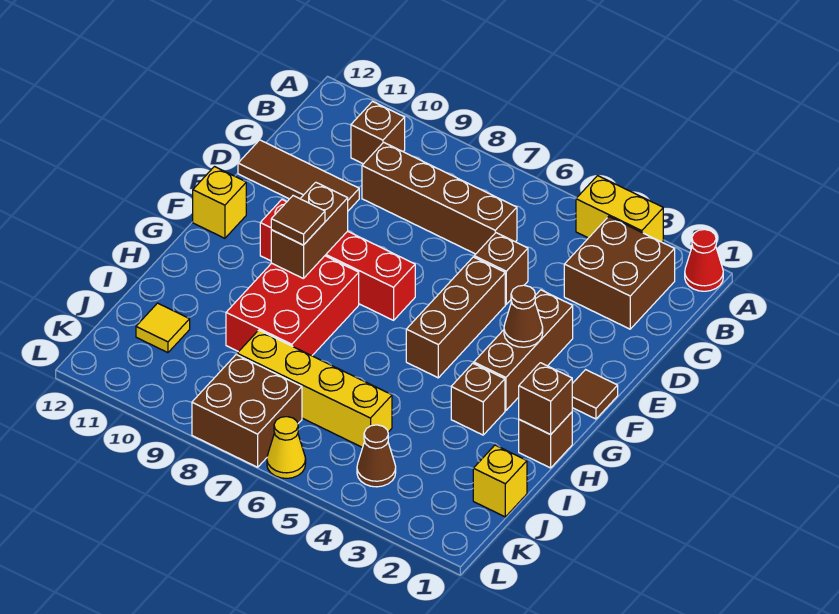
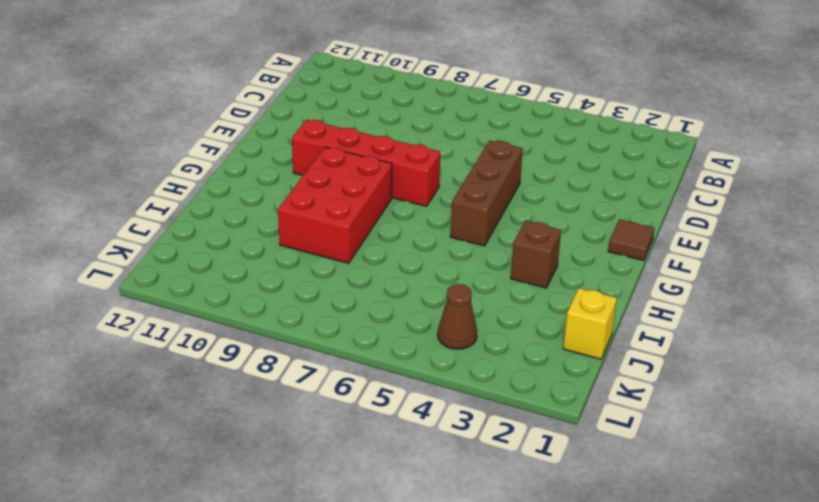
none -> red cone A1 level 1
none -> yellow brick A3:A4 level 1
none -> brown brick B2:C3 level 1

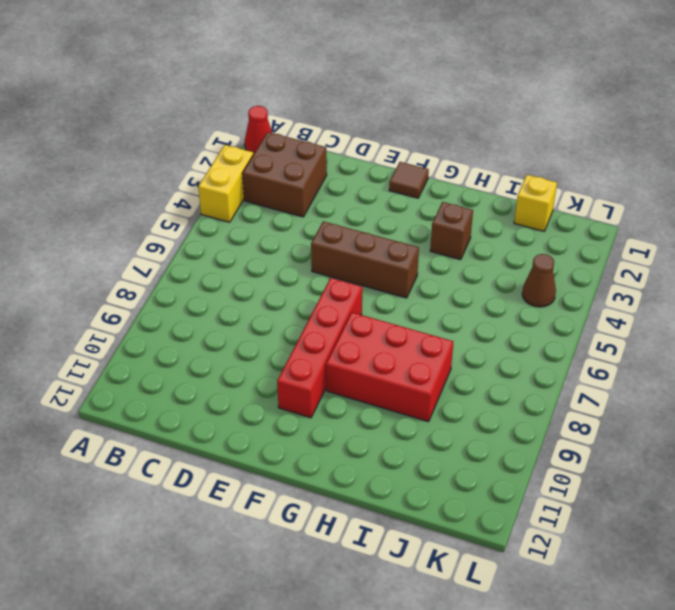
none -> brown brick B10 level 1
none -> brown brick C6:C9 level 1
none -> brown brick D5 level 1

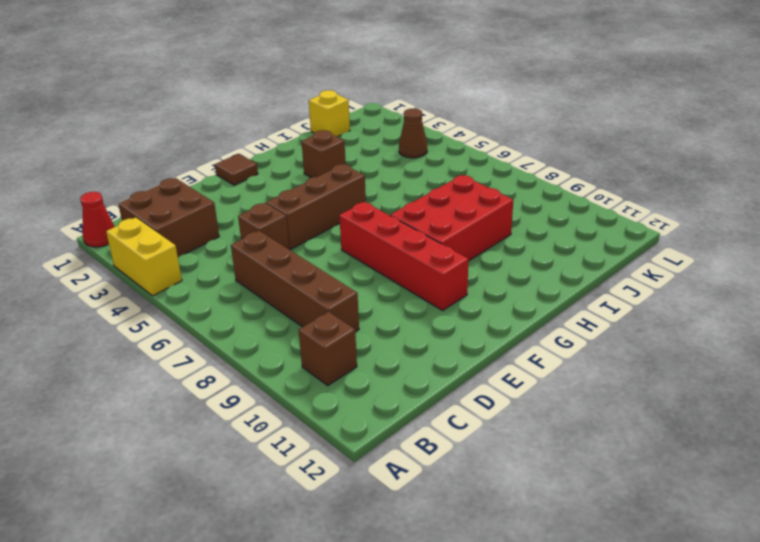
none -> brown tile D10:D12 level 1
none -> brown brick E3:G3 level 1
none -> yellow brick F12 level 1

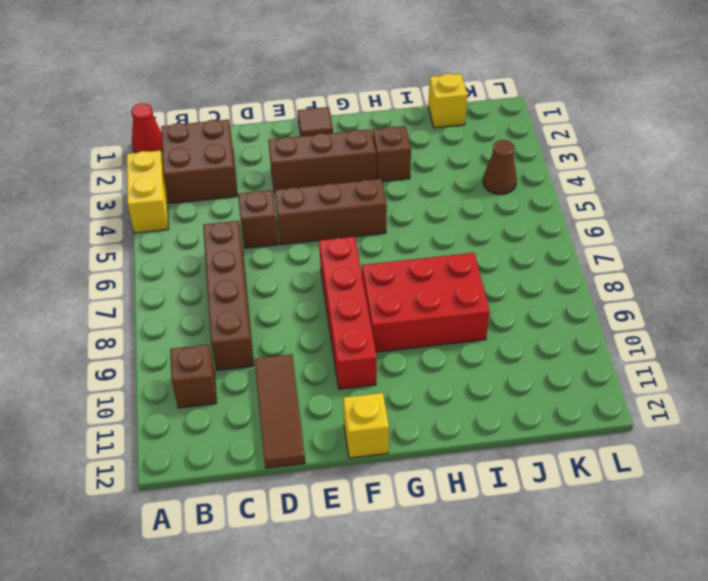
none -> brown brick H1 level 1
none -> yellow brick J5:J8 level 1
none -> yellow tile J11 level 1

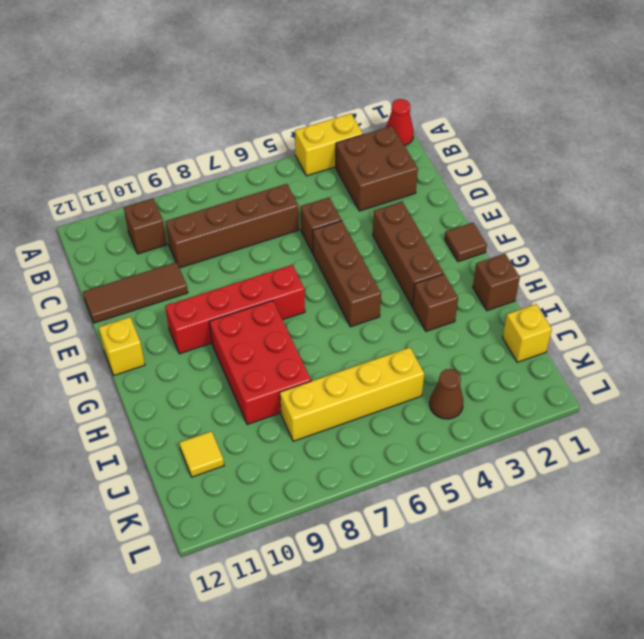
none -> brown brick K7:L8 level 1
none -> yellow cone L6 level 1
none -> brown cone F3 level 2

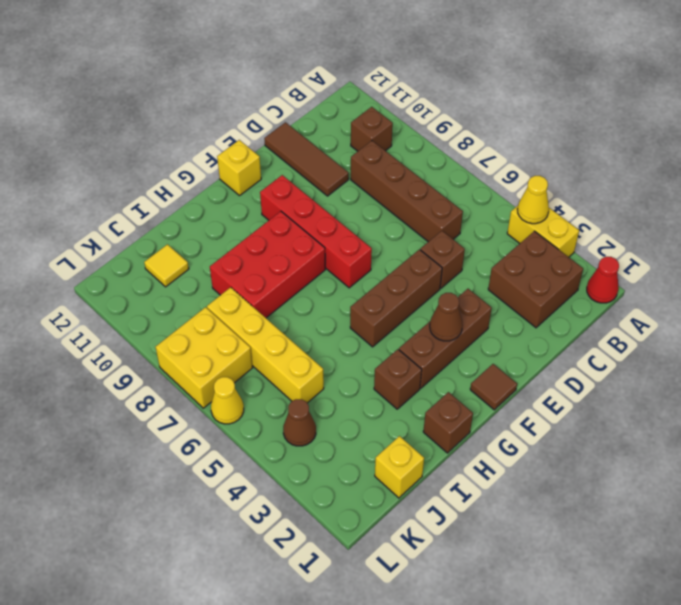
yellow cone A4 level 2 -> none
yellow brick K7:L8 level 1 -> brown brick K7:L8 level 1
none -> brown brick F9:G9 level 2
none -> brown brick H1 level 2
none -> brown tile G9 level 3

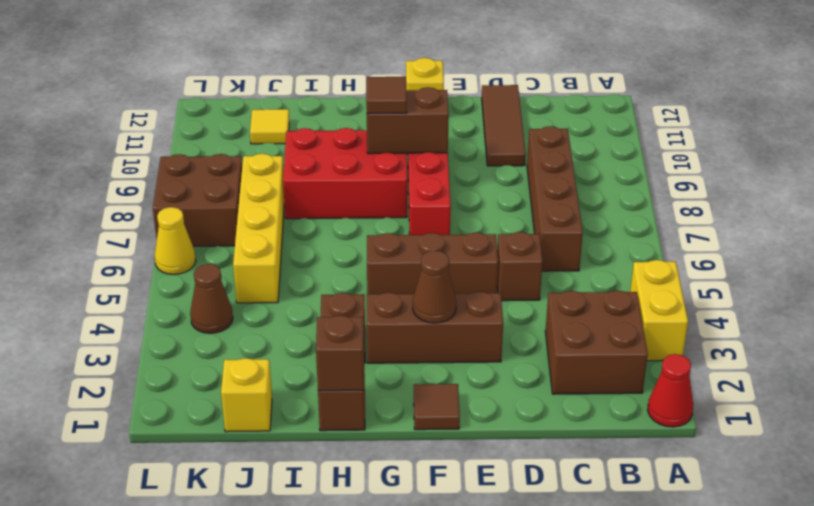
none -> brown brick B10 level 1

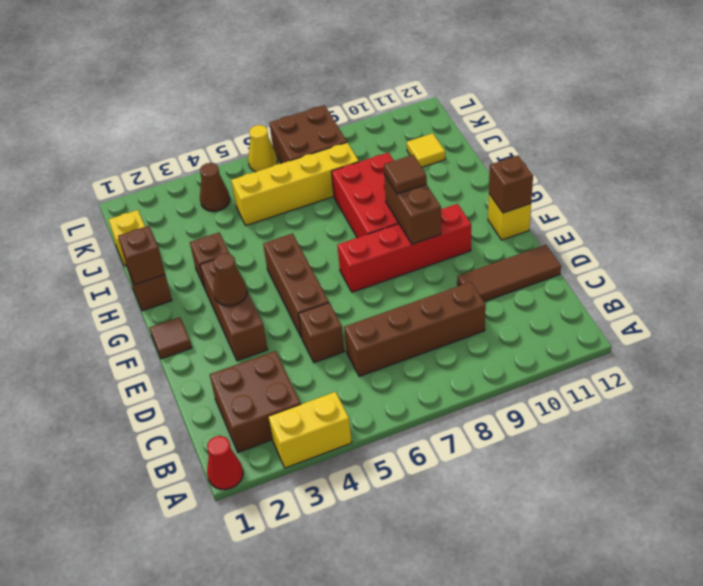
brown brick F12 level 2 -> brown brick B10 level 1

